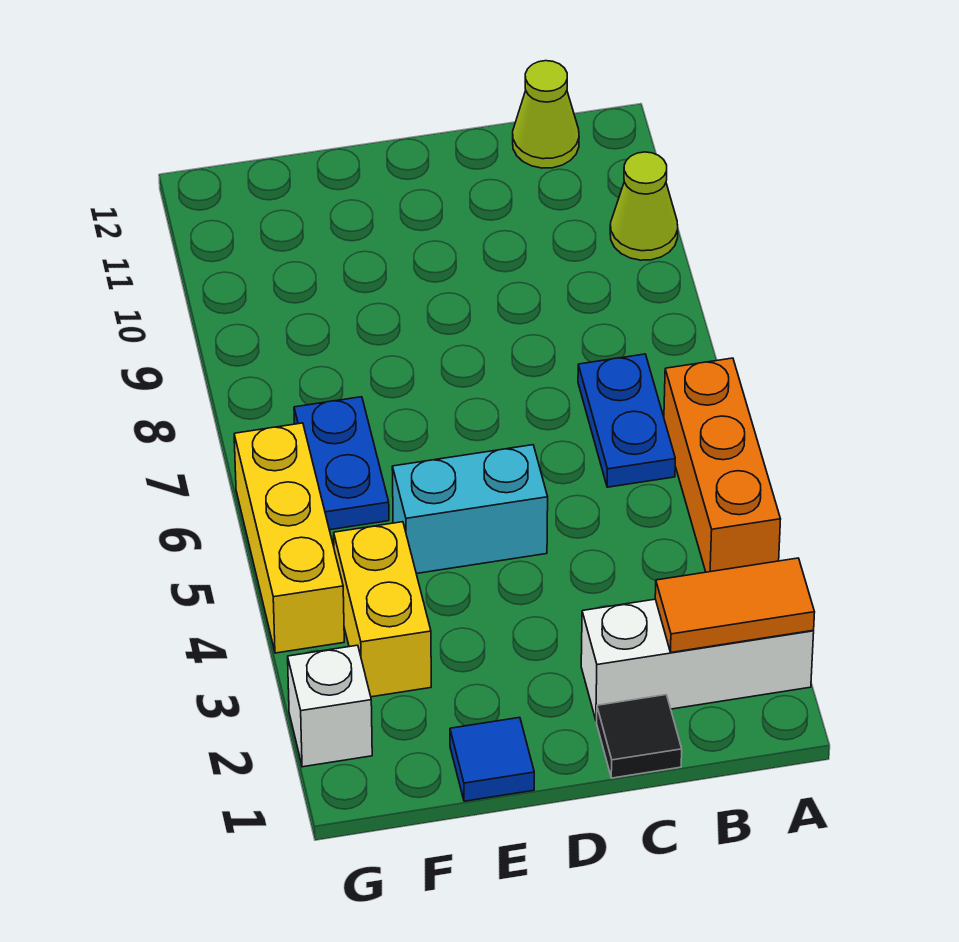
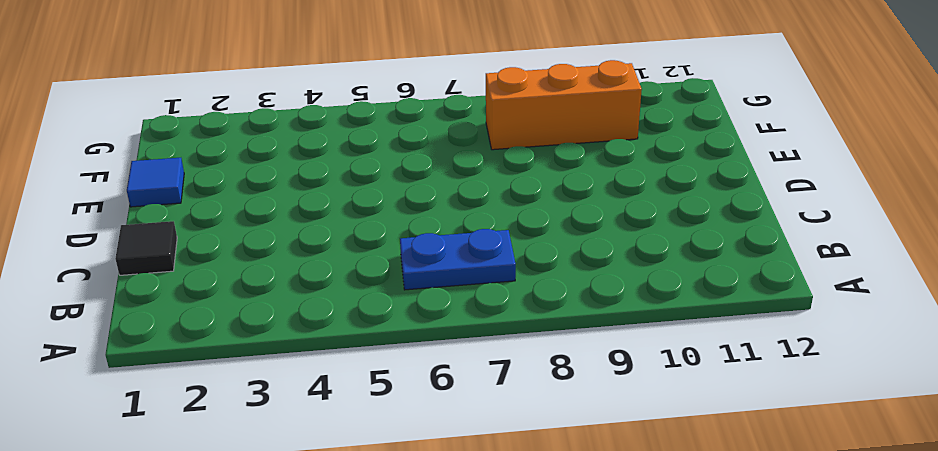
orange brick F8:F10 level 1 -> orange brick A4:A6 level 1
none -> white brick A2:C2 level 1
none -> lime cone A10 level 1
none -> lime cone B12 level 1

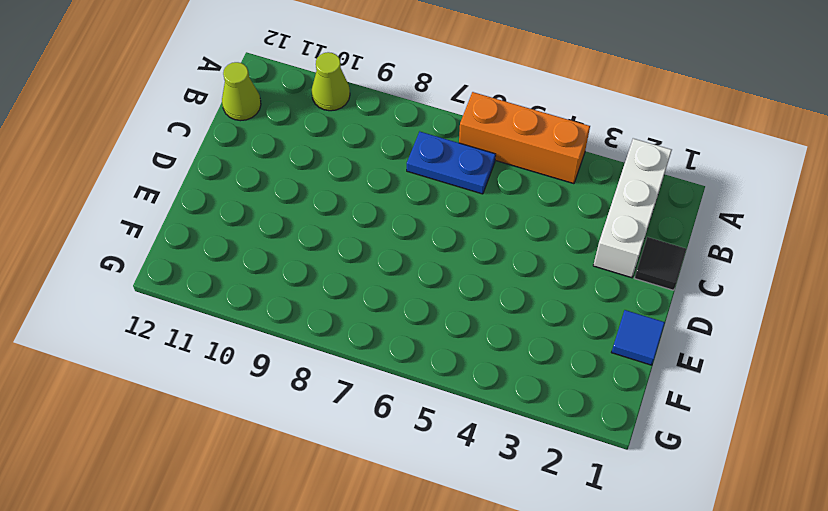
none -> cyan brick D5:E5 level 1
none -> yellow brick F3:F4 level 1
none -> blue plate F6:F7 level 1

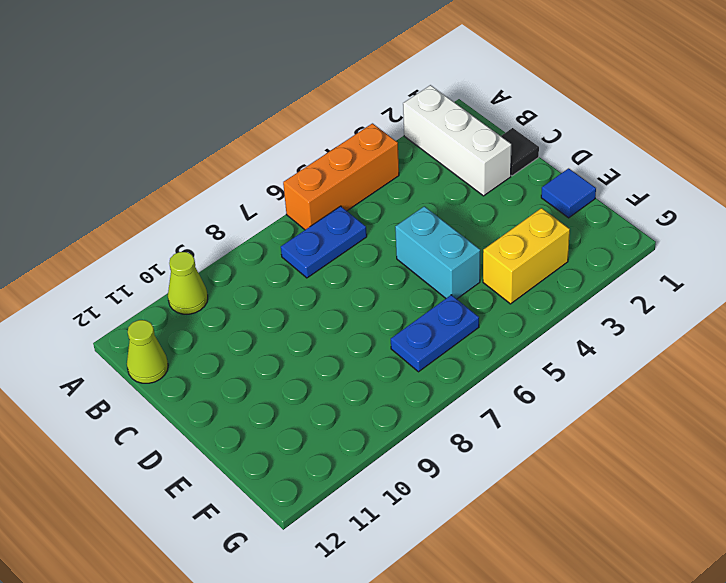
none -> white brick G2 level 1
none -> yellow brick G4:G6 level 1
none -> orange tile A2:B2 level 2

